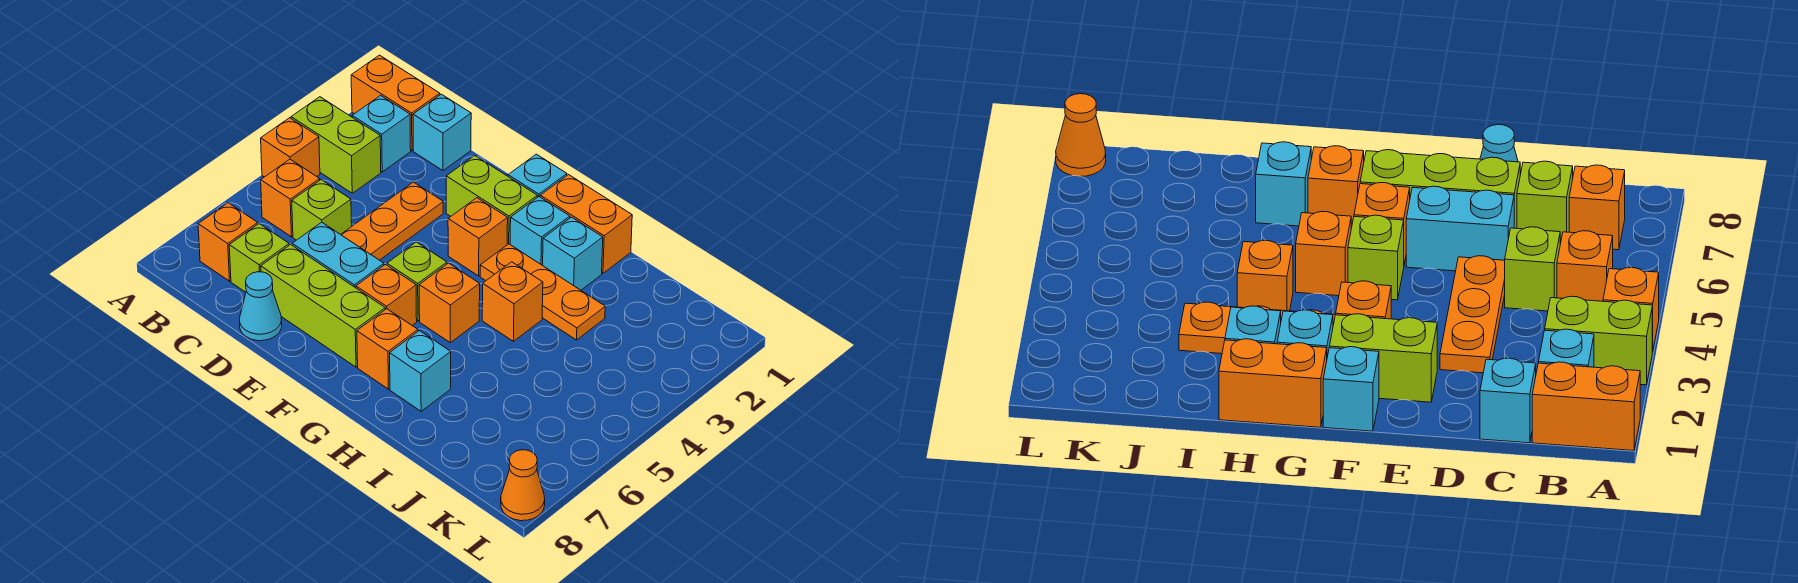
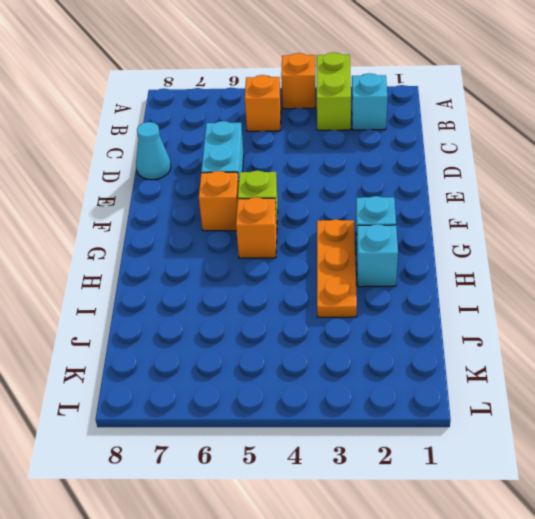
none -> orange brick A1:B1 level 1
none -> orange brick B7 level 1
none -> cyan brick C1 level 1

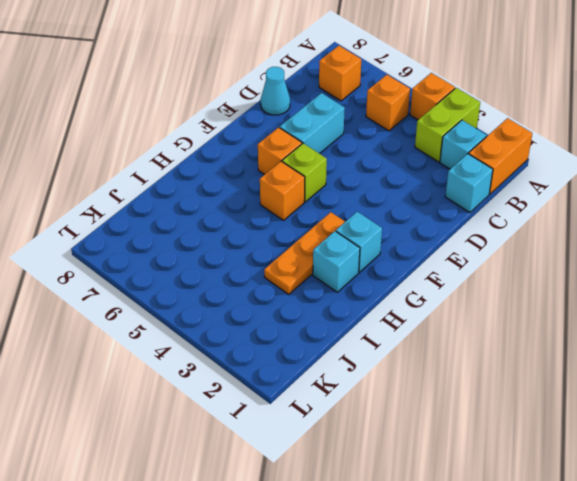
none -> lime brick C5 level 1
none -> lime brick C7 level 1
none -> orange plate D3:D5 level 1

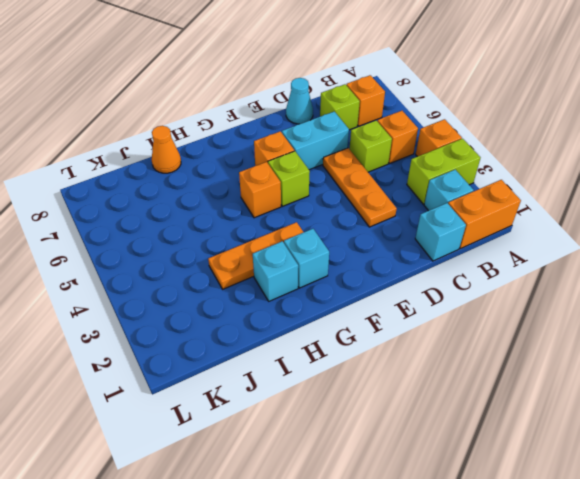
orange cone I8 level 1 -> orange cone L8 level 1
none -> lime brick D7:F7 level 1
none -> lime brick E2:F2 level 1
none -> cyan brick F1 level 1

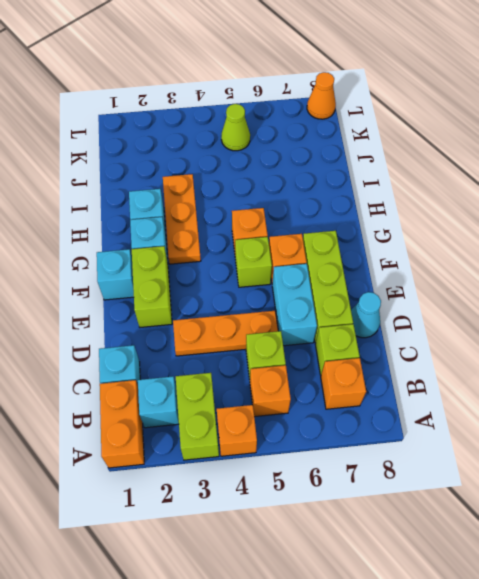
lime cone K5 level 1 -> none
none -> orange brick F3 level 1
none -> orange brick G1:H1 level 1
none -> orange brick G7 level 1

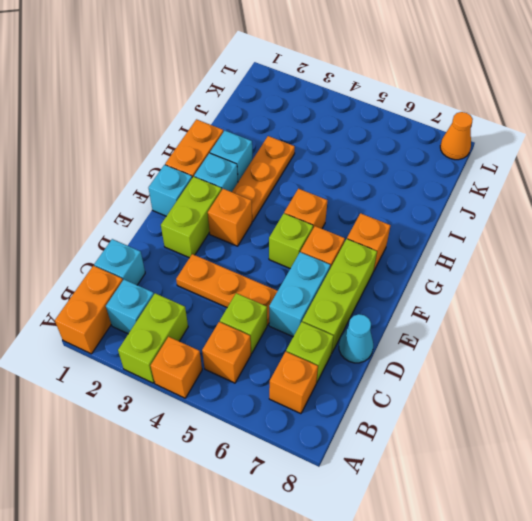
none -> orange brick H4 level 1
none -> cyan brick H7 level 1

